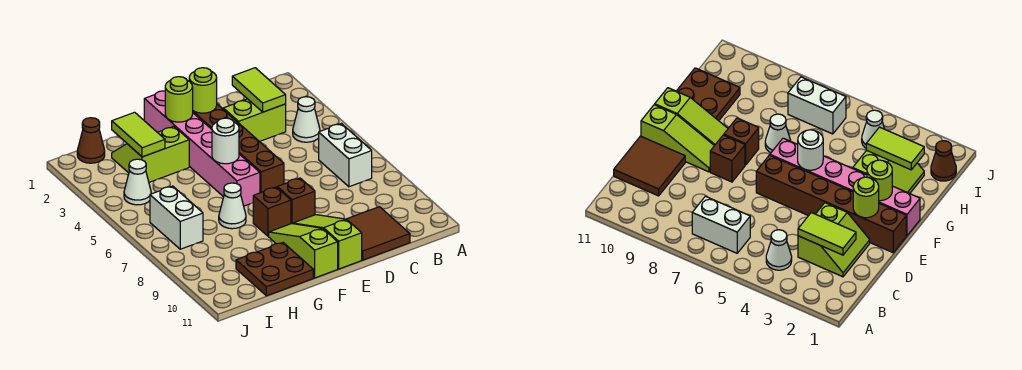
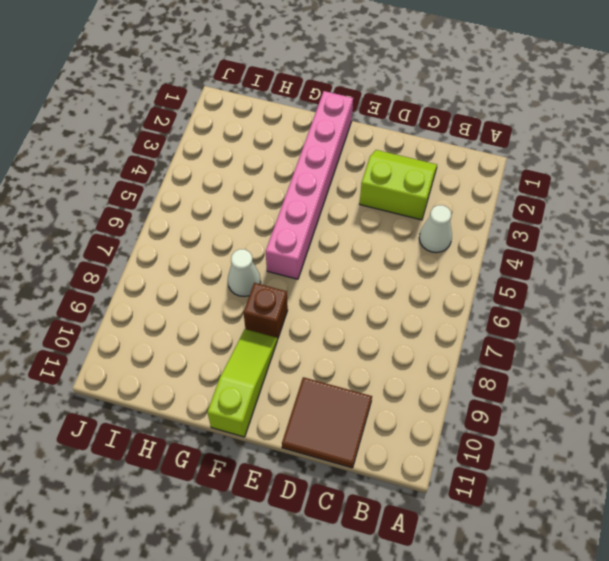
none -> white brick B6:B7 level 1
none -> brown brick E1:E6 level 1
none -> brown brick E8 level 1

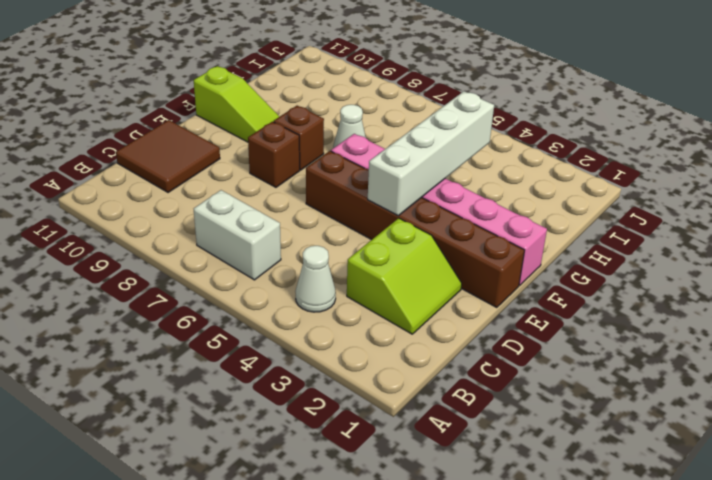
white brick E4:H4 level 2 -> none
none -> lime slope E9:E11 level 1 top 11
none -> lime slope G2:H3 level 1 top 3
none -> brown plate G10:H11 level 1

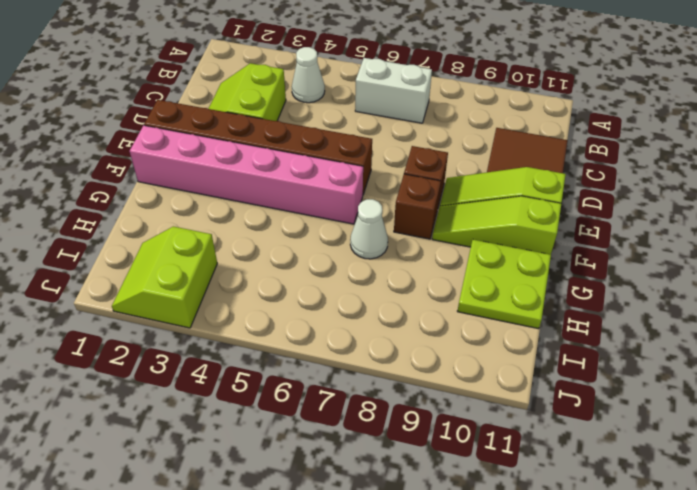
lime plate G10:H11 level 1 -> brown plate G10:H11 level 1
lime slope I2:J3 level 1 top 3 -> lime slope G2:H3 level 1 top 3
none -> brown cone I1 level 1
none -> white cone I4 level 1
none -> white brick I6:I7 level 1

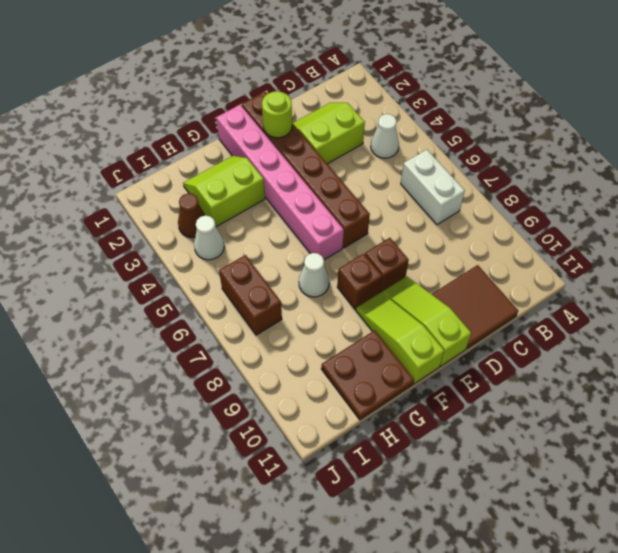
brown cone I3 level 1 -> brown cone I1 level 1
brown brick I6:I7 level 1 -> white brick I6:I7 level 1
none -> lime tile C2:C3 level 2
none -> lime round brick F2 level 2
none -> white round brick F5 level 2

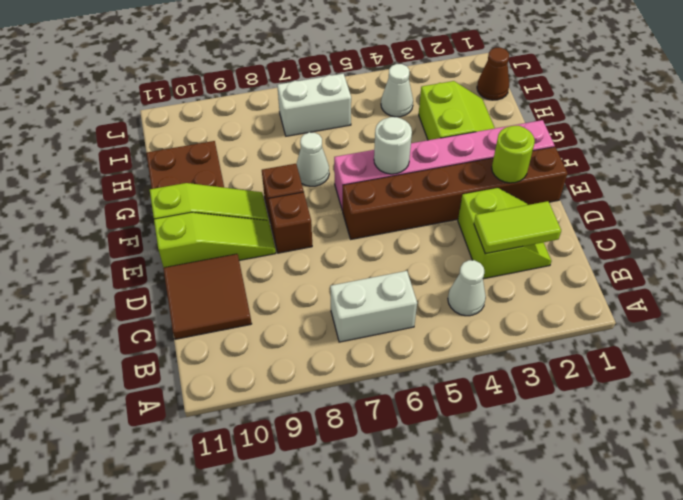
none -> lime round brick F2 level 2
none -> lime tile H2:H3 level 2

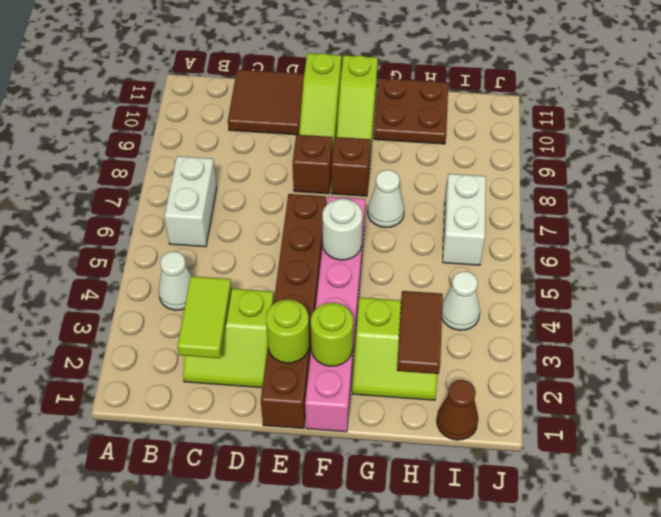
brown tile H2:H3 level 2 -> lime tile H2:H3 level 2

